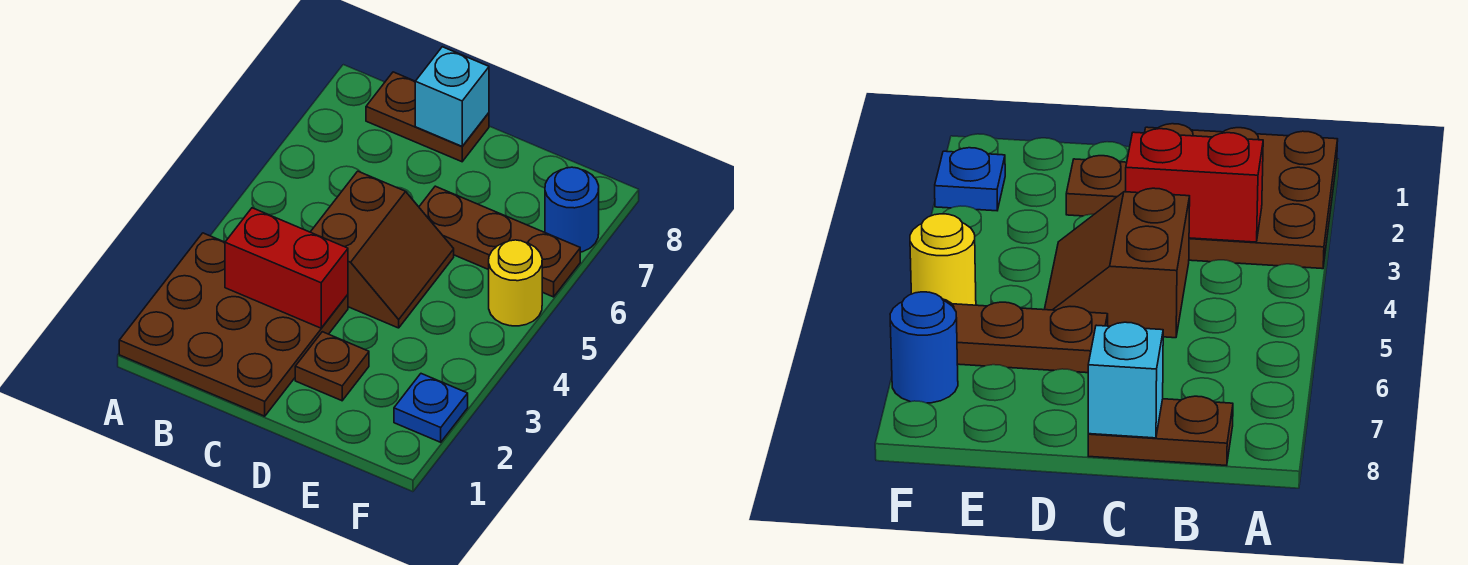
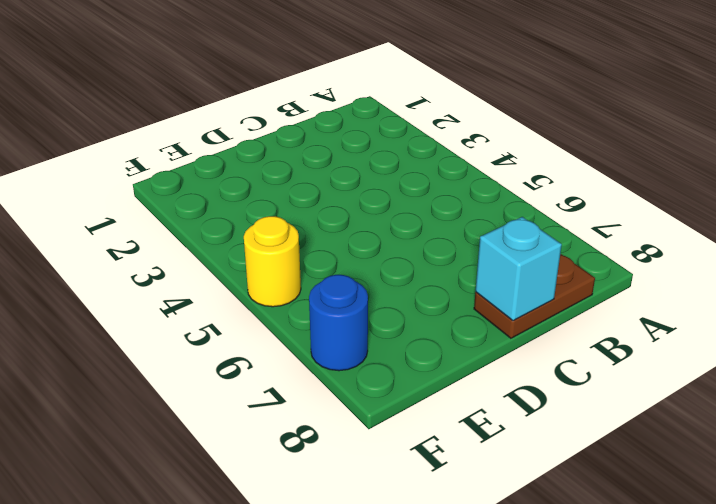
none -> brown plate A1:C3 level 1
none -> brown slope C4:D5 level 1 top C

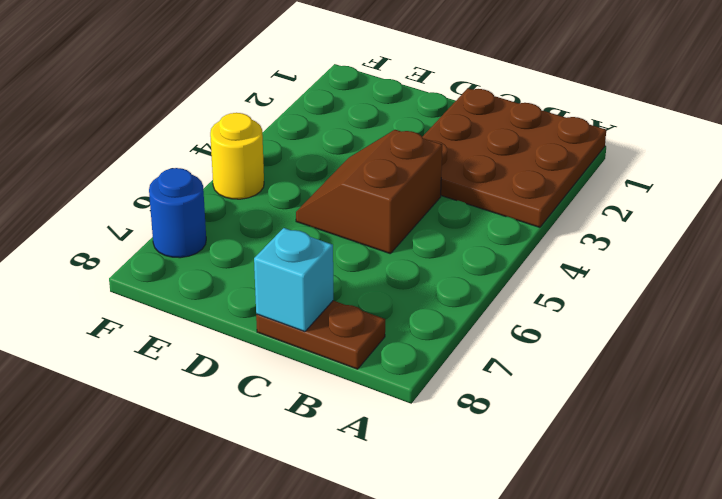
none -> brown plate D2 level 1
none -> brown plate D6:F6 level 1

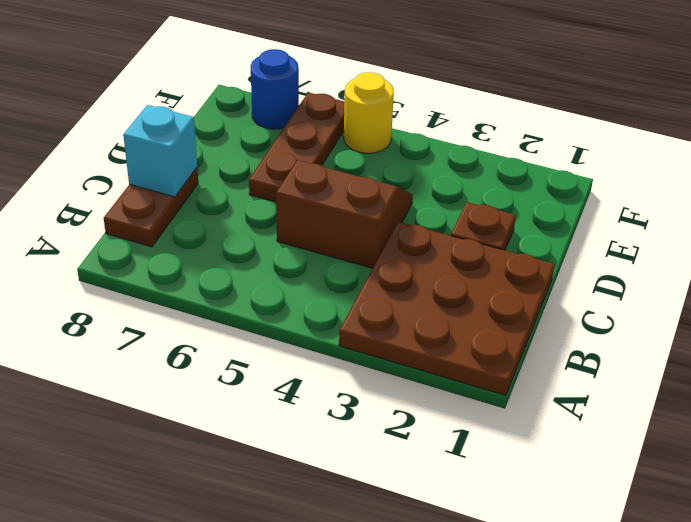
none -> blue plate F2 level 1
none -> red brick B3:C3 level 2

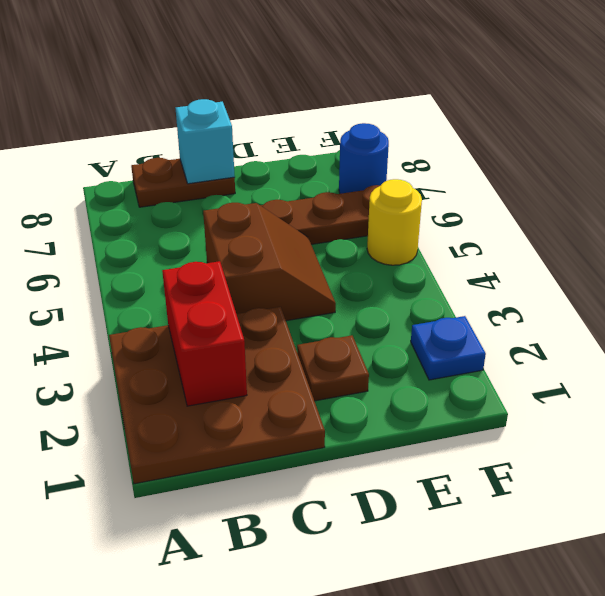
red brick B2:B3 level 2 -> red brick B3:C3 level 2

